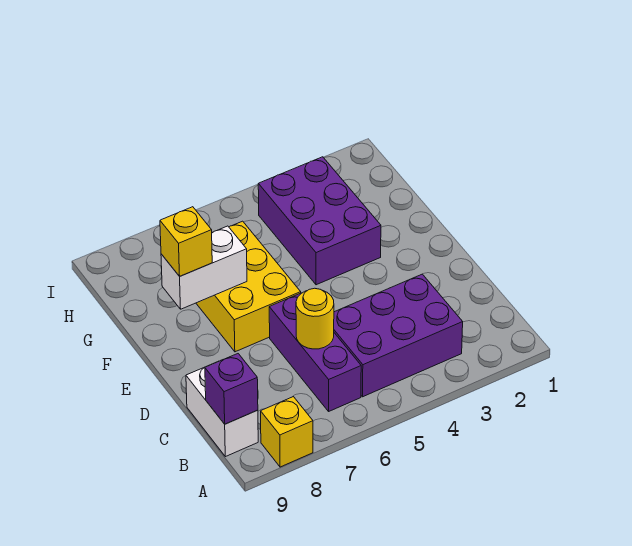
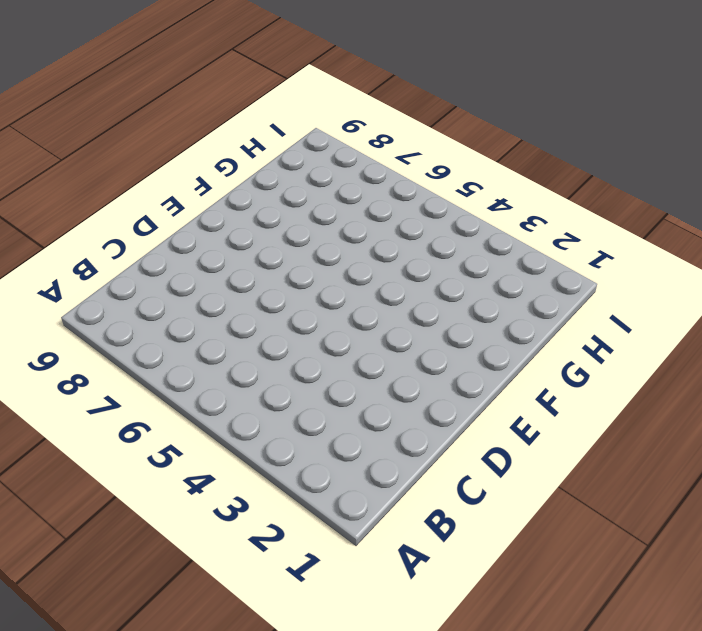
none -> yellow brick A8 level 1
none -> purple brick B3:C5 level 1

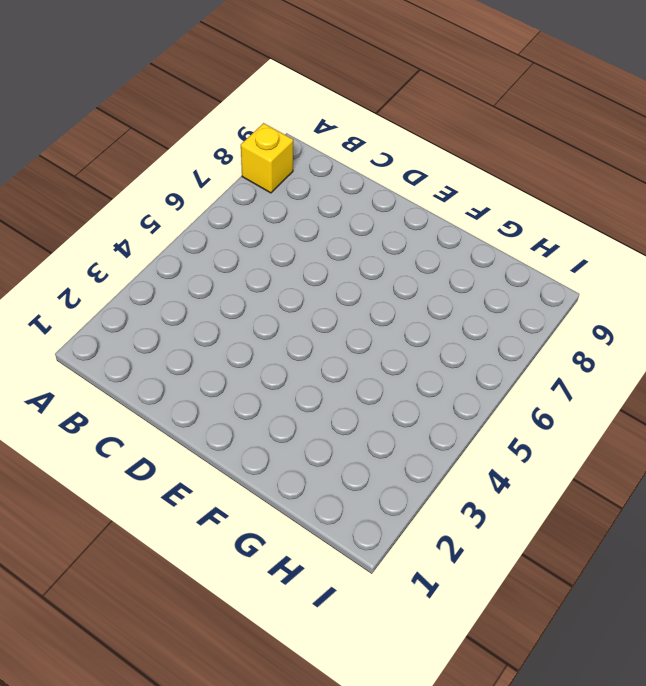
none -> purple brick B3:C5 level 1
none -> purple brick B6:D6 level 1

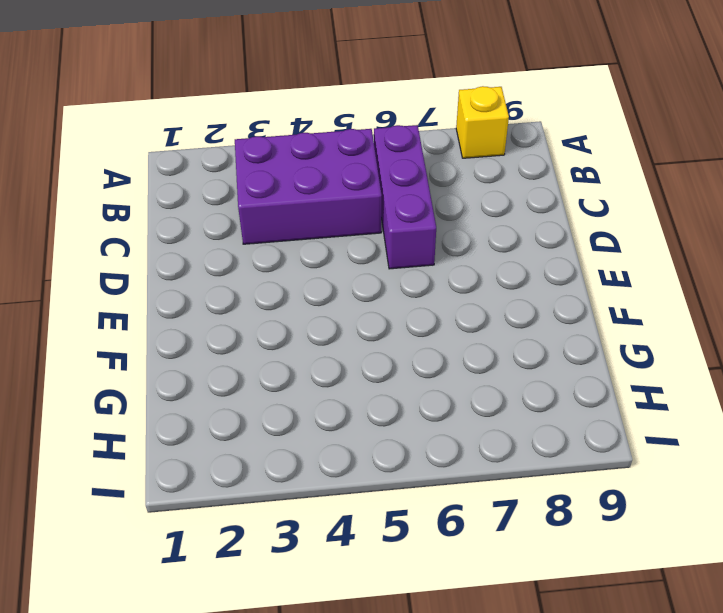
none -> white brick B9:C9 level 1
none -> yellow brick E6:G7 level 1

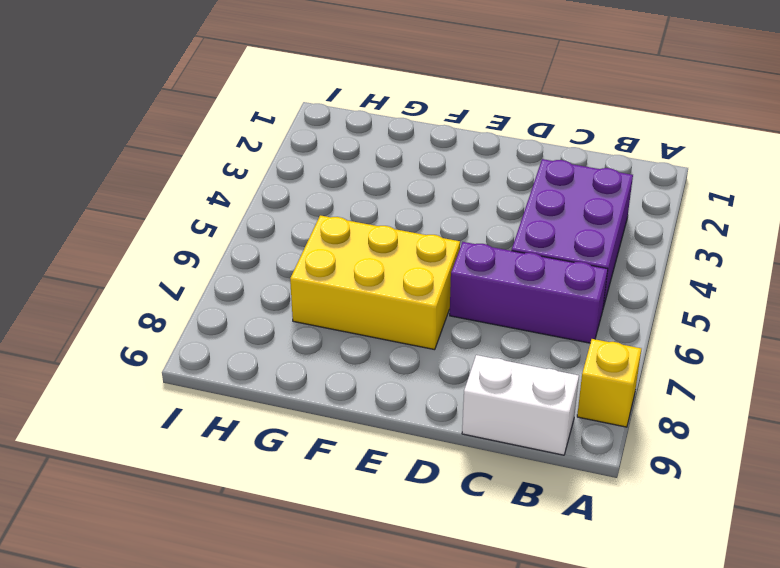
none -> purple brick F3:H4 level 1
none -> purple brick B9 level 2

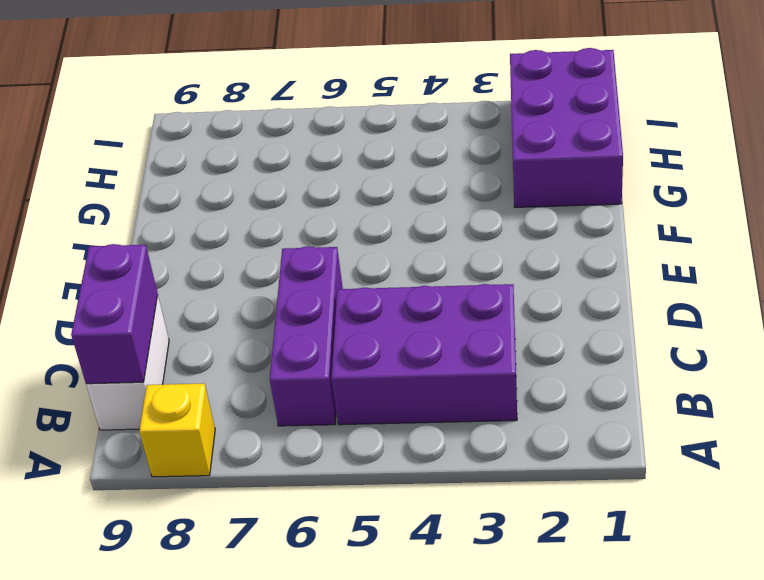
purple brick B9:C9 level 2 -> purple brick B9 level 2
purple brick G1:I2 level 1 -> purple brick F3:H4 level 1
none -> yellow brick E6:G7 level 1
none -> yellow round brick C6 level 2

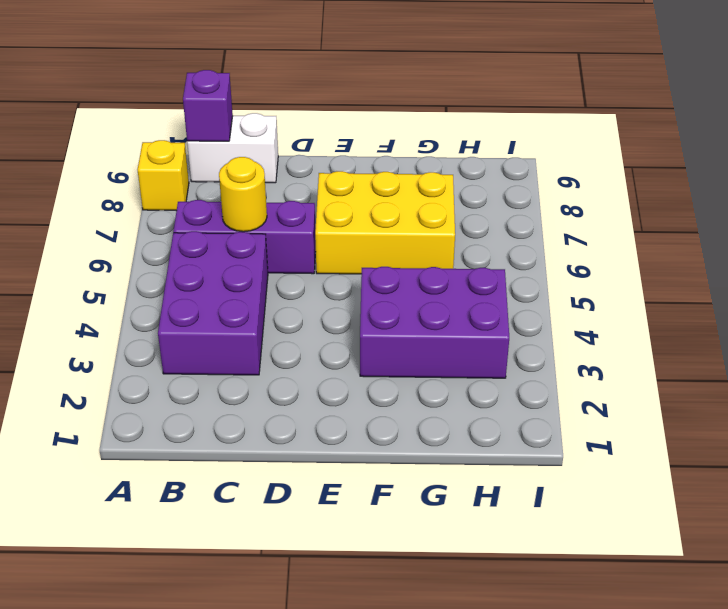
none -> white brick F7:F8 level 2
none -> yellow brick F8 level 3

